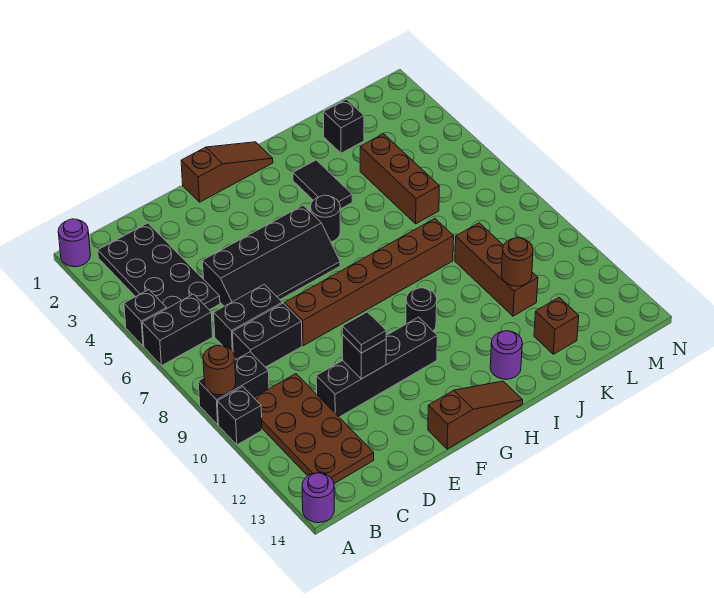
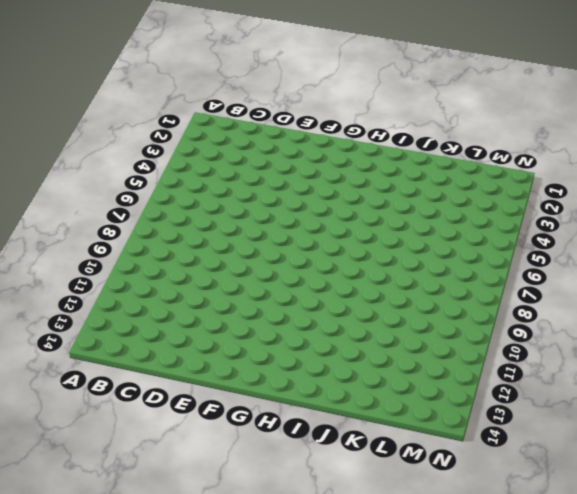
none -> purple round brick A1 level 1
none -> black brick A5 level 1
none -> black brick A6:B6 level 1

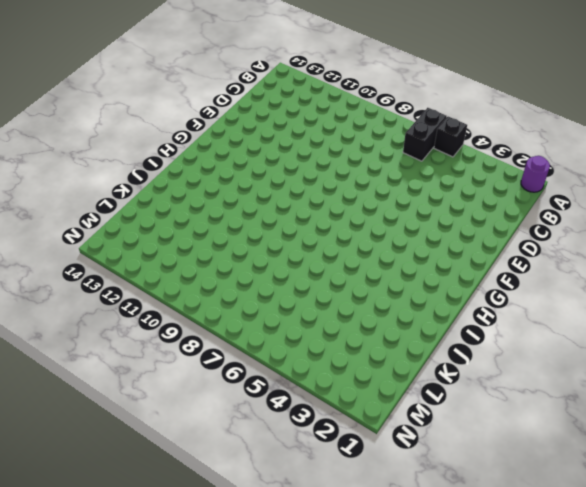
none -> black brick A9:B9 level 1
none -> black brick A10 level 1
none -> purple round brick A14 level 1

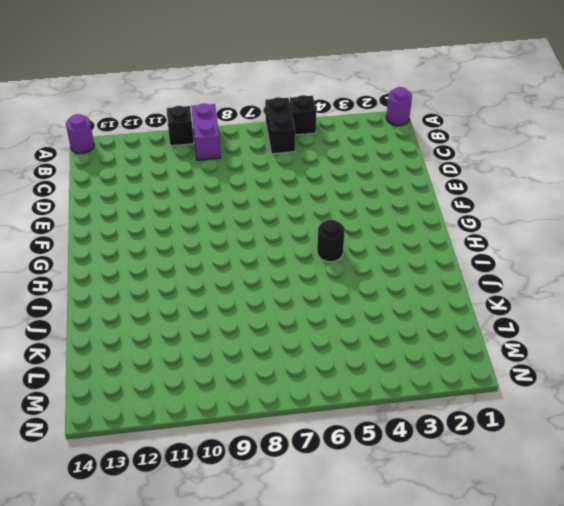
purple brick A9:B9 level 1 -> black brick A9:B9 level 1
none -> black plate B2:C5 level 1
none -> brown plate B10:C13 level 1
none -> black brick C7:D7 level 1

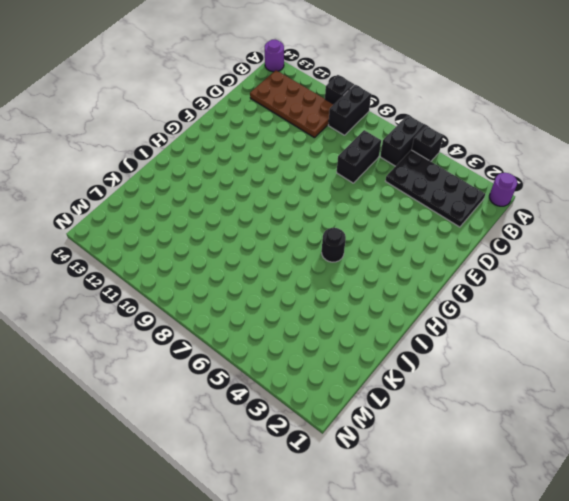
none -> black brick C8:D8 level 1
none -> black slope D5:G6 level 1 top 5
none -> black brick D11:G11 level 1

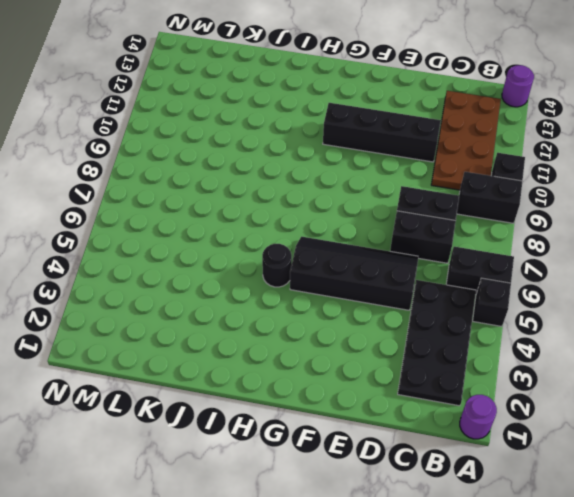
none -> brown brick E8:J8 level 1
none -> brown slope F1:H1 level 1 top F
none -> brown slope F14:H14 level 1 top F

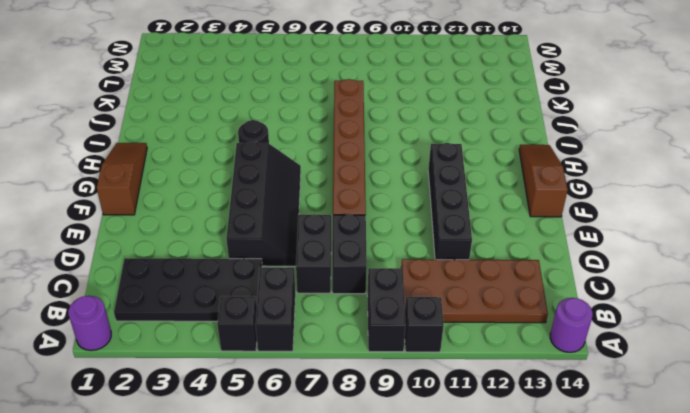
none -> black round brick H10 level 1
none -> black tile I3:I4 level 1
none -> purple round brick I13 level 1

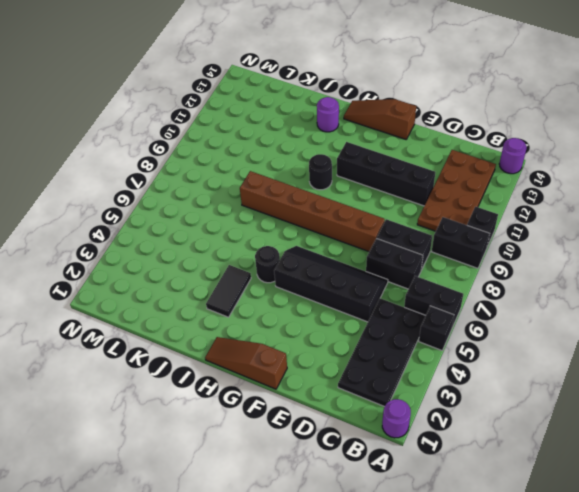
none -> black brick K2 level 1
none -> brown brick K4:K6 level 1
none -> brown brick K9:K11 level 1

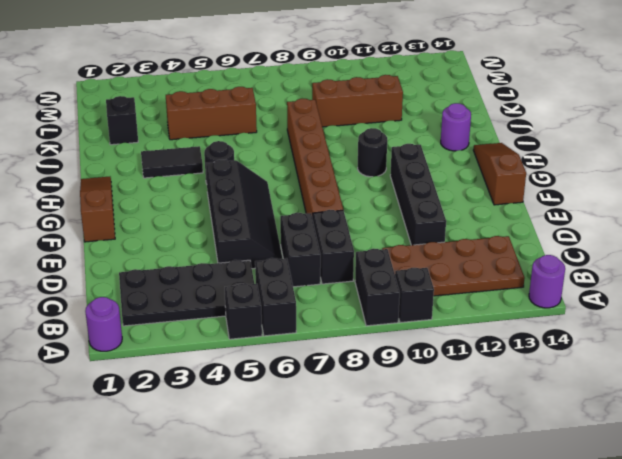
none -> brown brick K13 level 1
none -> brown round brick A9 level 2
none -> black brick E11 level 2

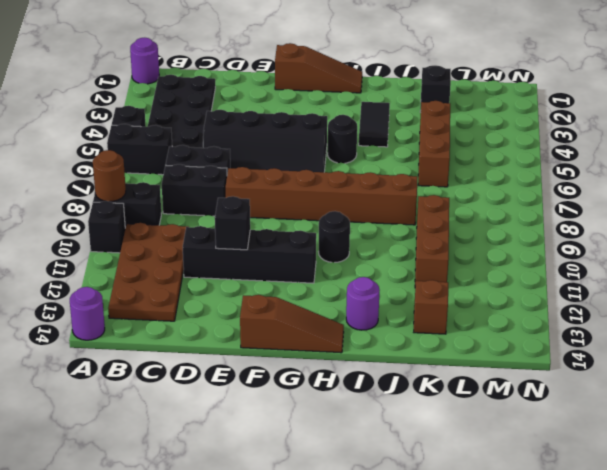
none -> brown round brick K11 level 2
none -> black tile E11 level 3

